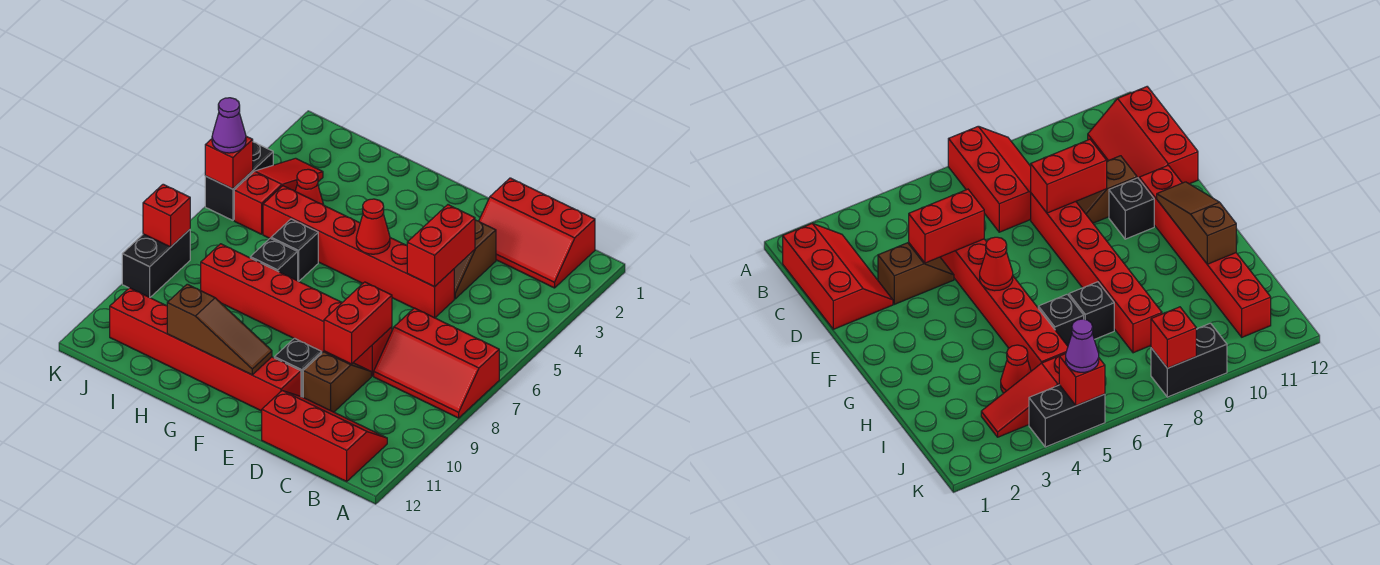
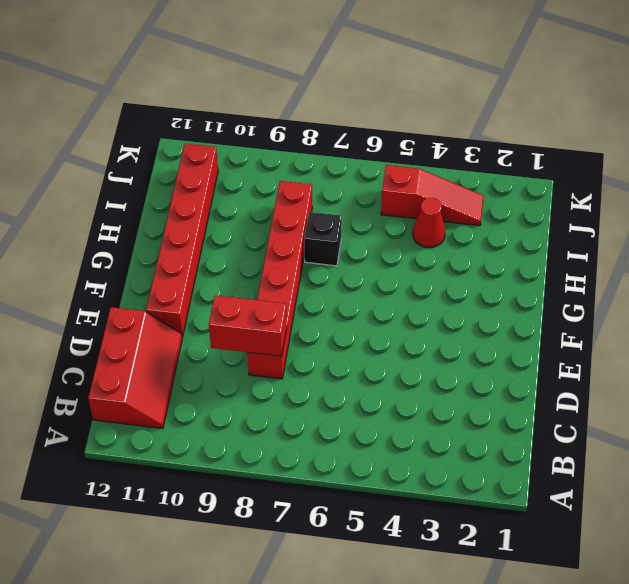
none -> red slope A7:C8 level 1 top 7
none -> red slope B1:D2 level 1 top 1
none -> brown slope D3:D4 level 1 top 3

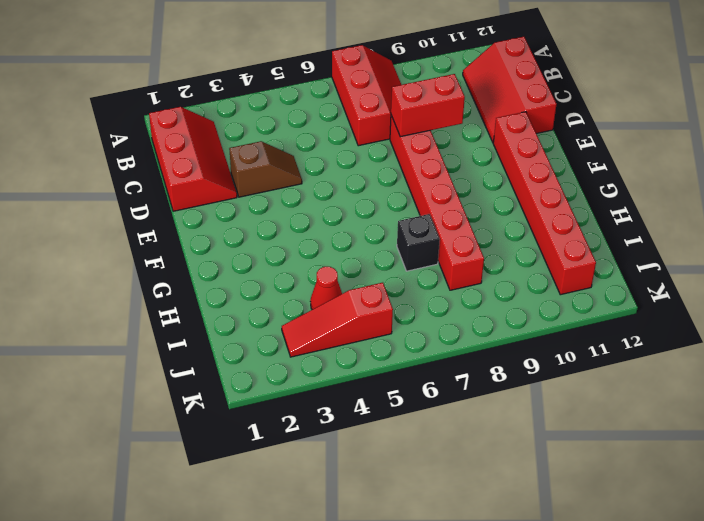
none -> red brick D5:I5 level 1
none -> brown slope D9:D10 level 1 top 10
none -> black brick E10 level 1

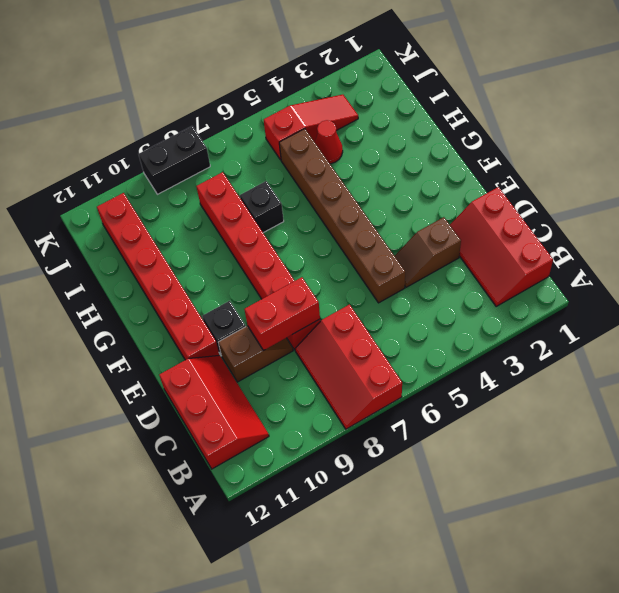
brown brick D5:I5 level 1 -> red brick D5:I5 level 1
none -> black brick H6 level 1
none -> black brick K4:K5 level 1
none -> red brick D4:D5 level 2

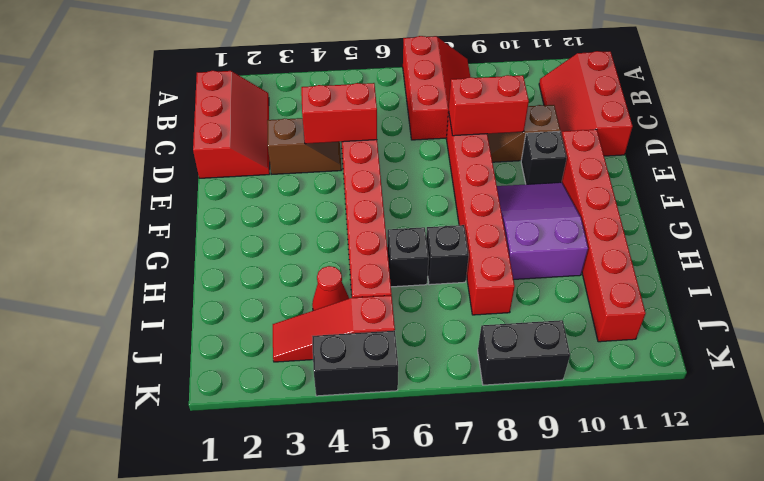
purple slope F9:H10 level 1 top H -> none
none -> red cone F5 level 2
none -> brown slope F11:H11 level 2 top H
none -> red brick K5 level 2

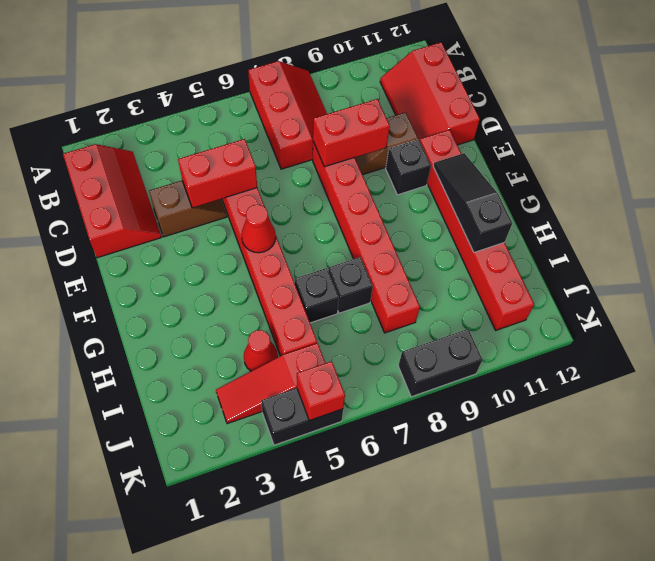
black slope F11:H11 level 2 top H -> brown slope F11:H11 level 2 top H
none -> red brick K8 level 2
none -> purple cone K5 level 3

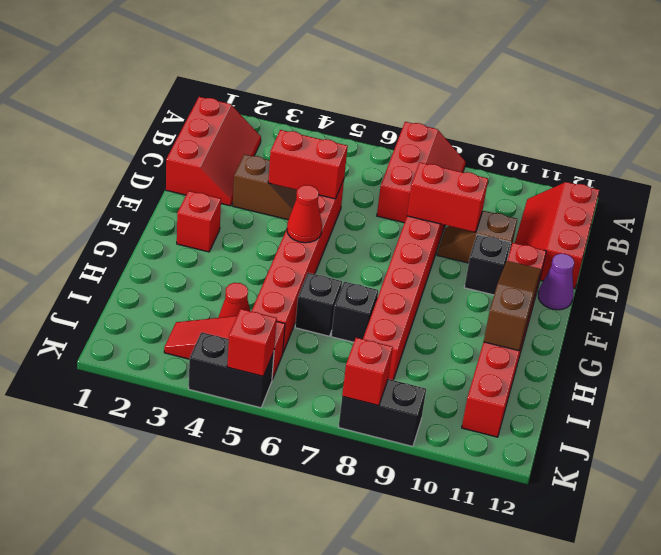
purple cone E12 level 1 -> purple cone K5 level 3
red brick F2 level 1 -> none

